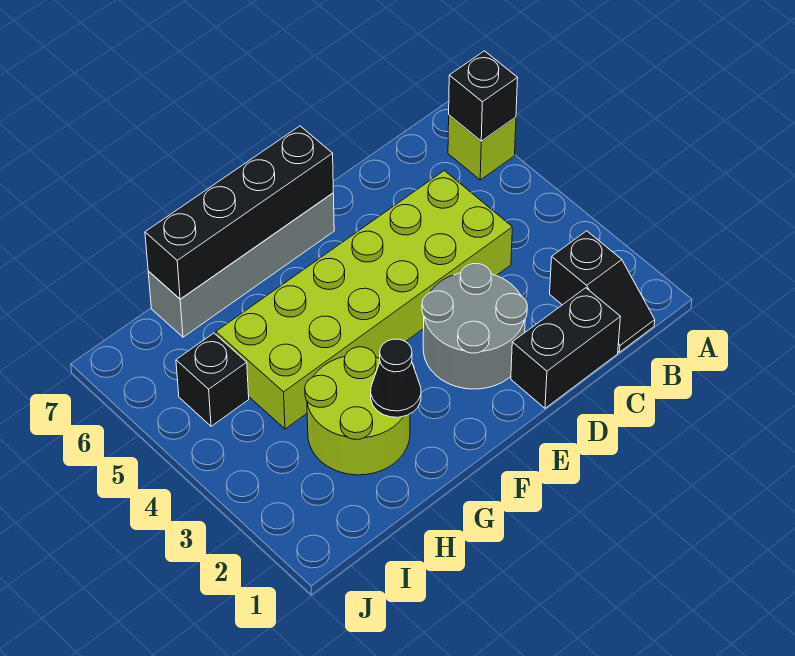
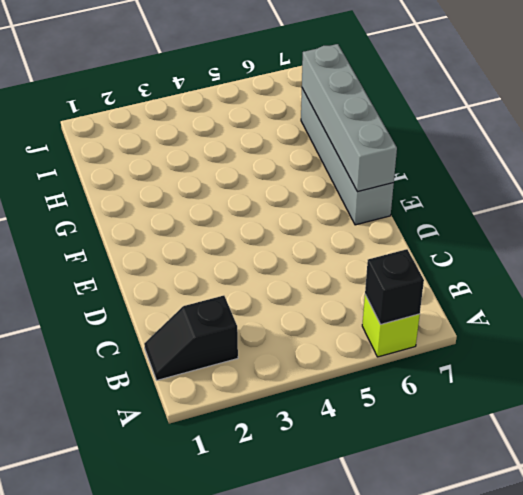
grey brick E7:H7 level 2 -> black brick E7:H7 level 2
none -> black brick C1:D1 level 1
none -> lime brick C4:H5 level 1

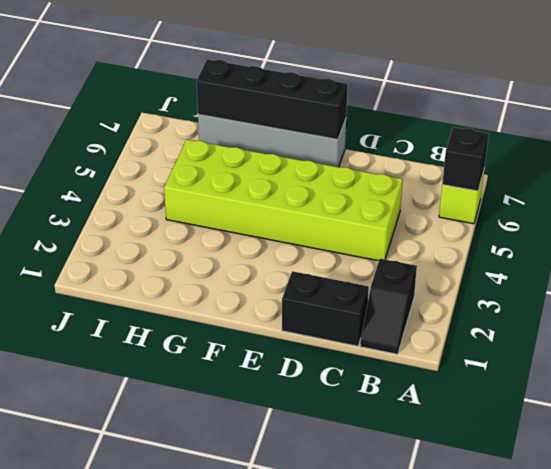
none -> grey round brick D2:E3 level 1
none -> lime round brick G2:H3 level 1

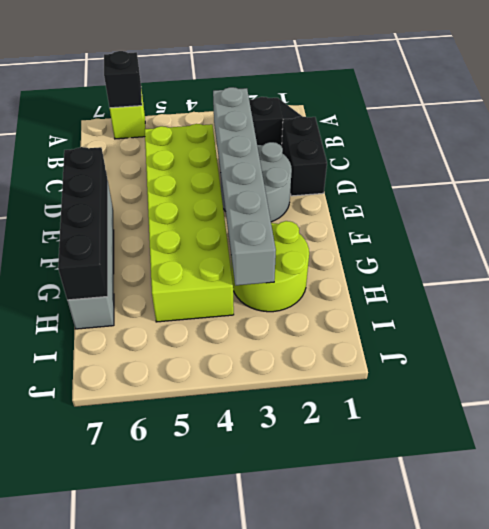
grey brick C3:H3 level 2 -> none
none -> black brick I5 level 1
none -> black cone G2 level 2

